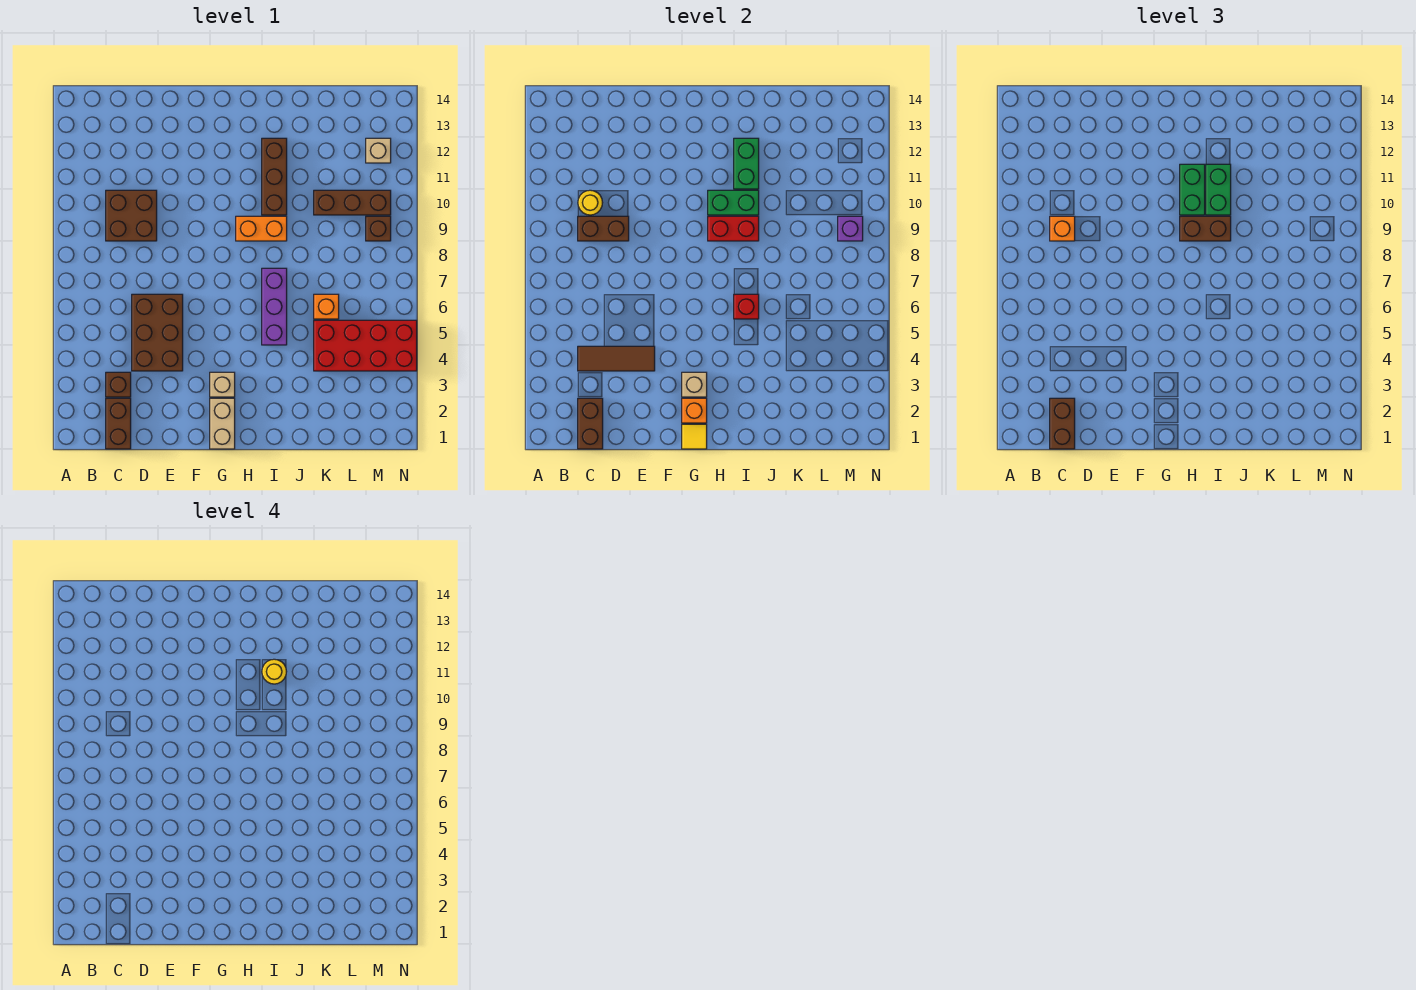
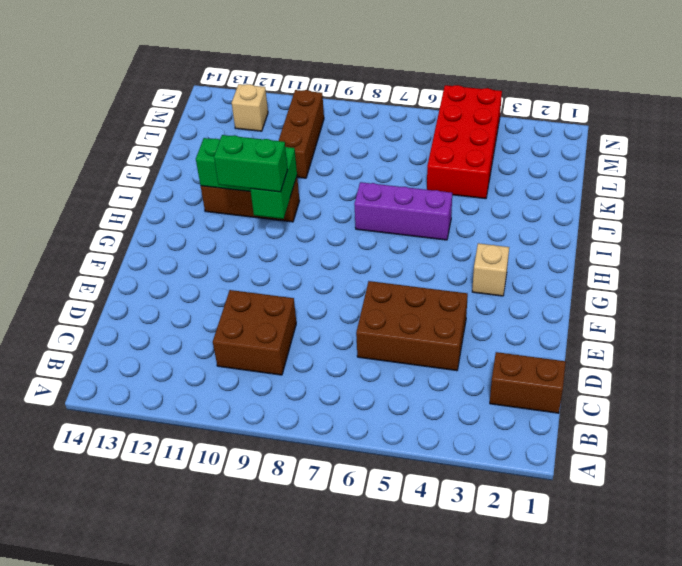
none -> brown brick C3 level 1
none -> tan brick G1:G2 level 1
none -> orange brick H9:I9 level 1
none -> orange brick K6 level 1

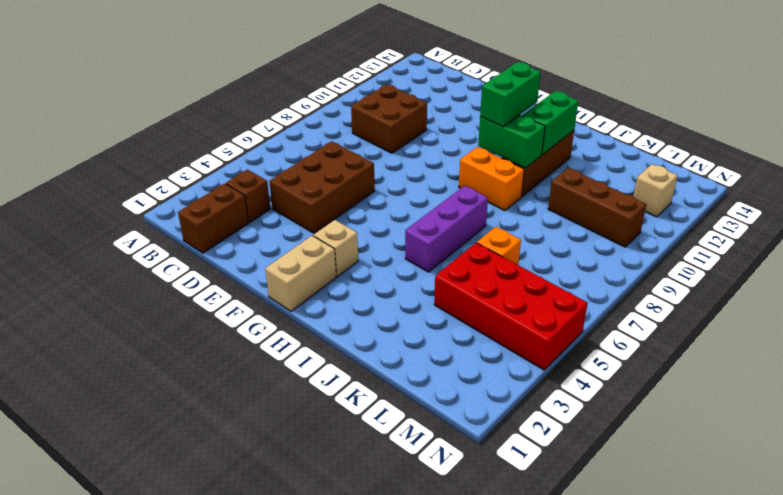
none -> brown brick M9 level 1
none -> brown brick C1:C2 level 2
none -> brown tile C4:E4 level 2
none -> brown brick C9:D9 level 2

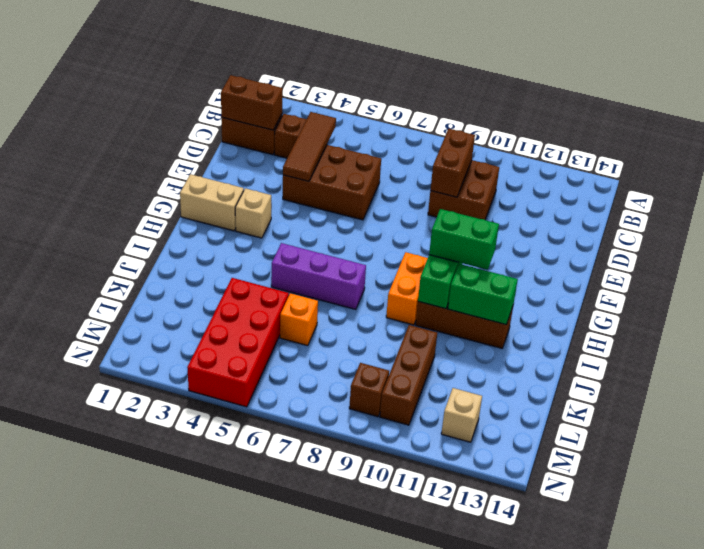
none -> yellow round brick C10 level 2
none -> yellow tile G1 level 2
none -> orange brick G2 level 2
none -> tan brick G3 level 2

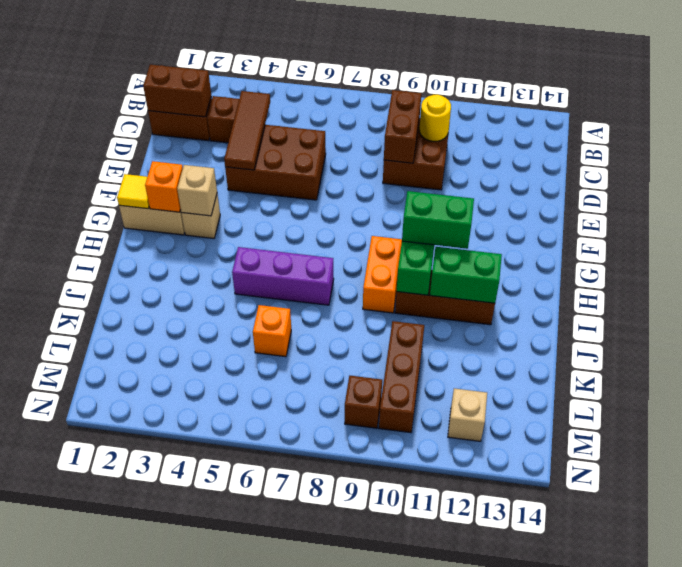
none -> red brick K4:N5 level 1
none -> red brick H9:I9 level 2
none -> red brick I6 level 2
none -> purple brick M9 level 2

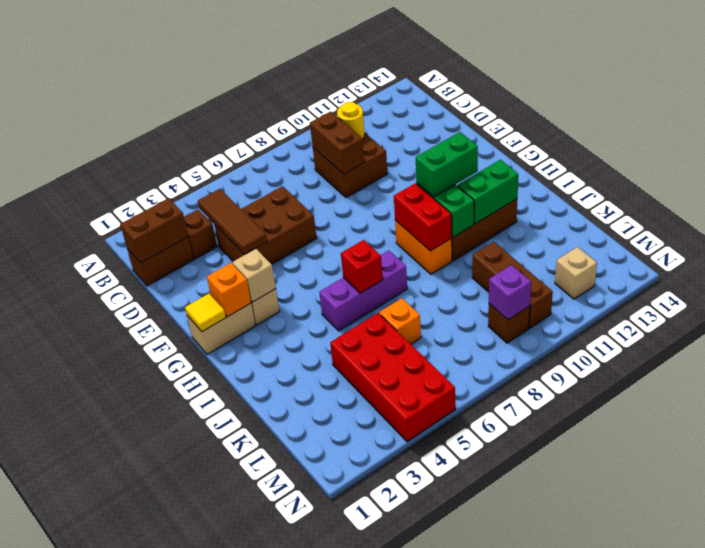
none -> brown brick C1:C2 level 3
none -> orange brick C9 level 3
none -> brown brick H9:I9 level 3
none -> green brick I10:I11 level 3

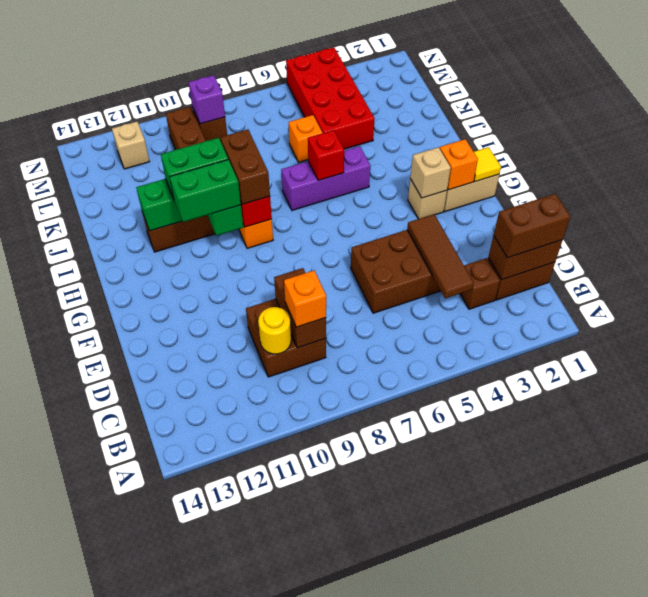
none -> yellow round brick I11 level 4

